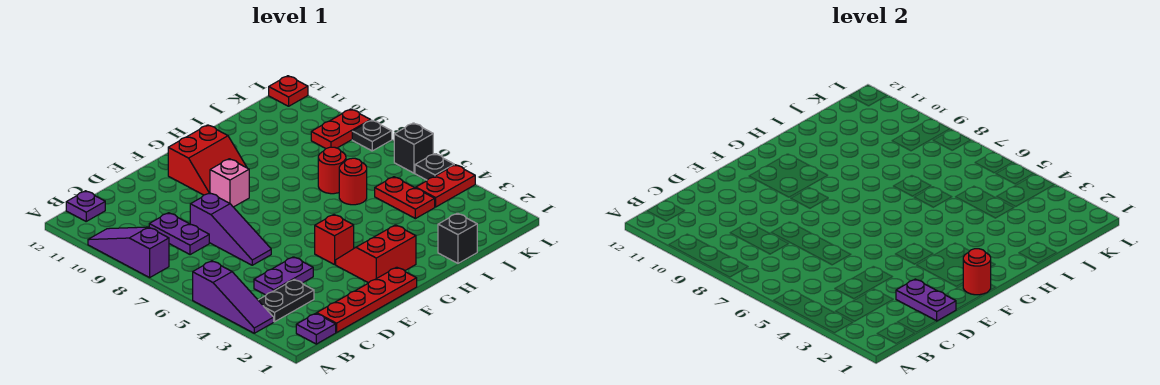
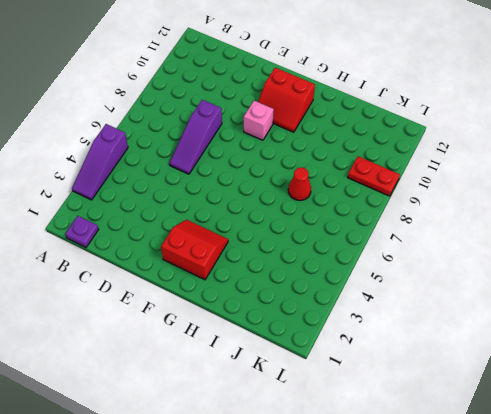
red cone I7 level 1 -> red round brick I7 level 1
none -> purple slope A8:A10 level 1 top 8
none -> black plate B3:C3 level 1
none -> purple plate B12 level 1

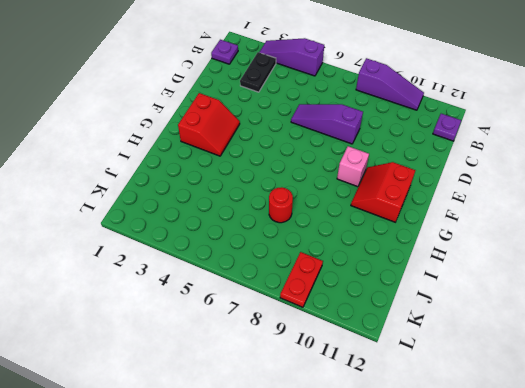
none -> red plate C1:F1 level 1
none -> purple plate C4:D4 level 1
none -> purple plate C8:C9 level 1

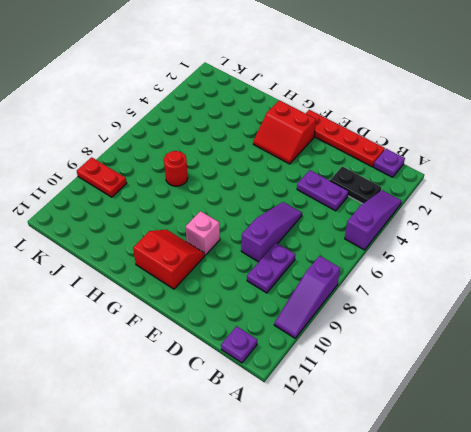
none -> red brick F4 level 1
none -> black brick I1 level 1
none -> red round brick I6 level 1

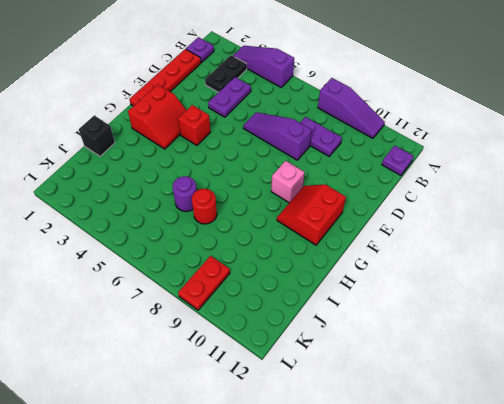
purple round brick I6 level 1 -> red round brick I6 level 1
none -> red plate J4:J5 level 1
none -> red plate K4:L4 level 1
none -> black plate L5 level 1

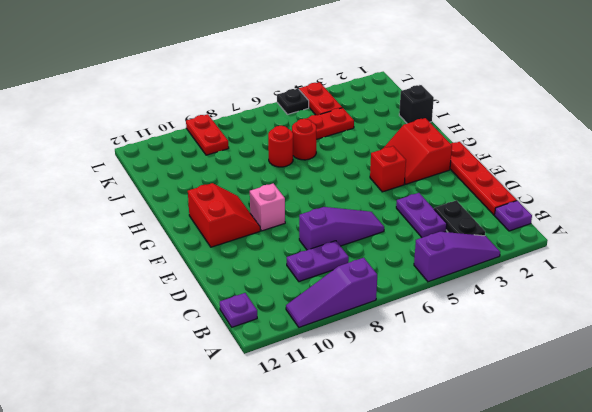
none -> black brick L6 level 1
none -> black plate L8 level 1
none -> red plate L12 level 1

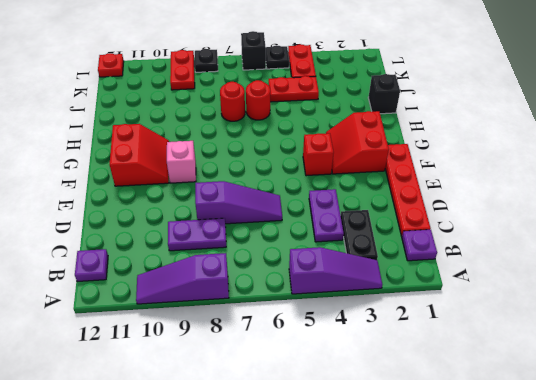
none -> purple plate D1:D2 level 2
none -> red round brick F1 level 2

